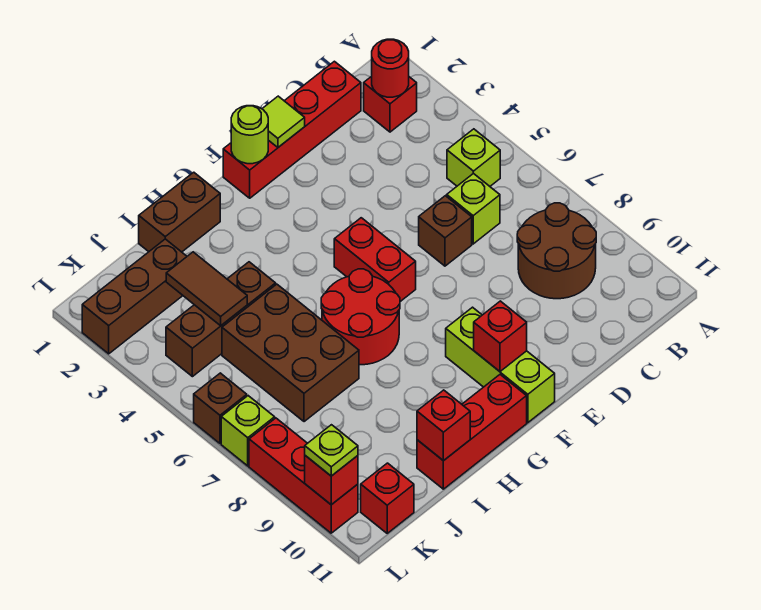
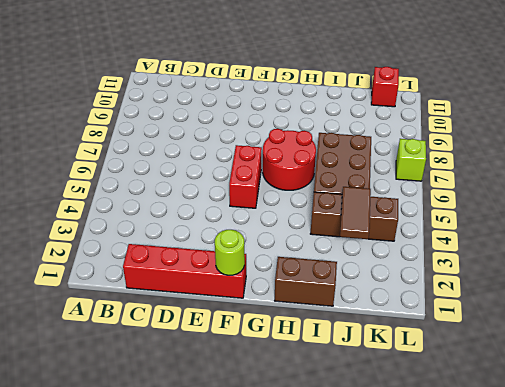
none -> red brick B2 level 1
none -> lime brick B5 level 1
none -> brown round brick B8:C9 level 1

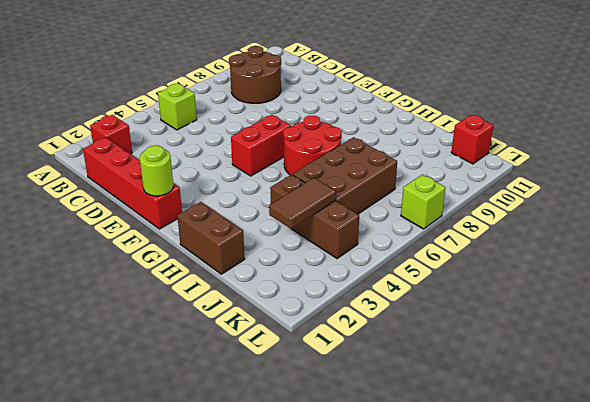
none -> lime brick C6 level 1
none -> brown brick D6 level 1
none -> lime brick F9:F11 level 1

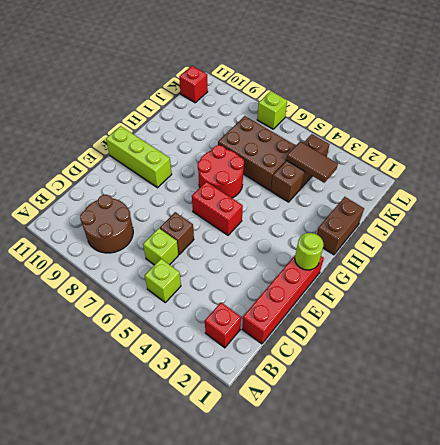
none -> red brick G11:I11 level 1
none -> brown brick J2:L2 level 1
none -> brown brick L6 level 1

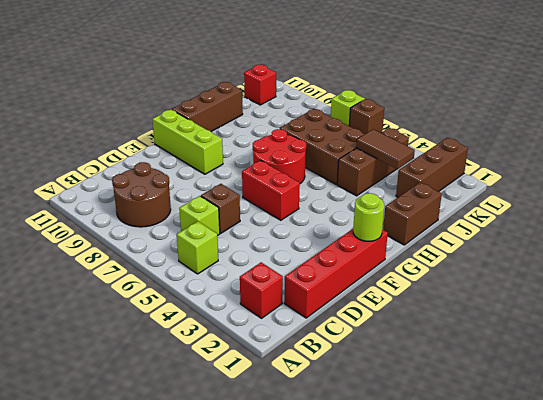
brown brick G11:I11 level 1 -> red brick G11:I11 level 1
none -> red brick L8:L10 level 1
none -> red round brick B2 level 2
none -> lime tile E1 level 2

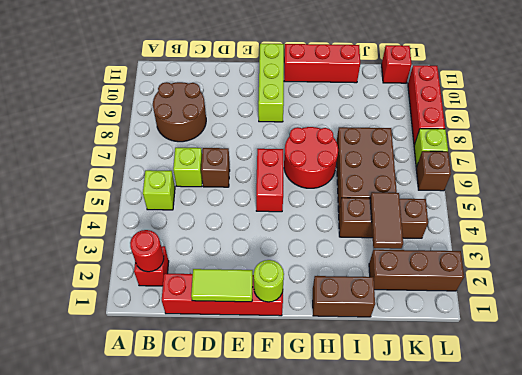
lime tile D1:E1 level 2 -> lime tile E1 level 2
none -> red brick F10 level 2
none -> red brick I11 level 2
none -> red brick L10 level 2

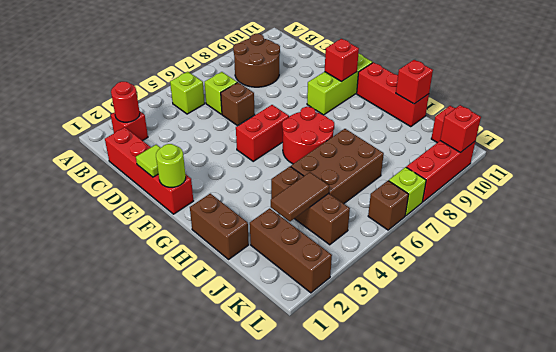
none -> lime plate L10 level 3

